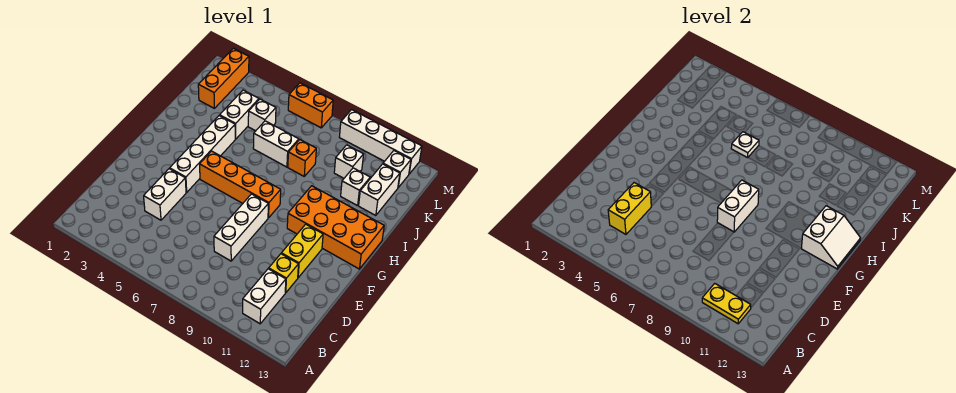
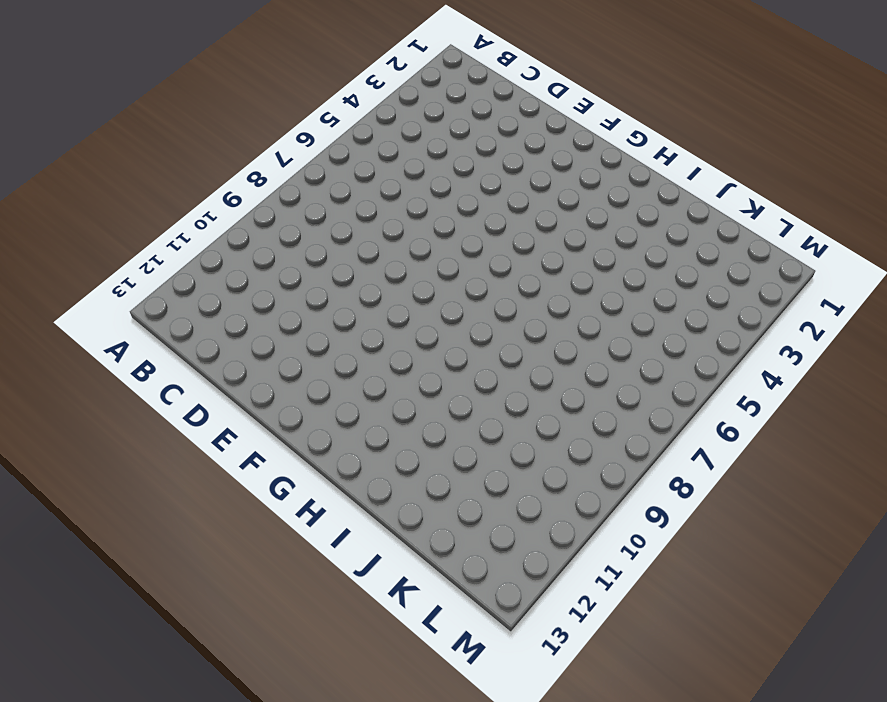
none -> white brick B11:C11 level 1
none -> white brick D4:E4 level 1
none -> white brick D8:F8 level 1

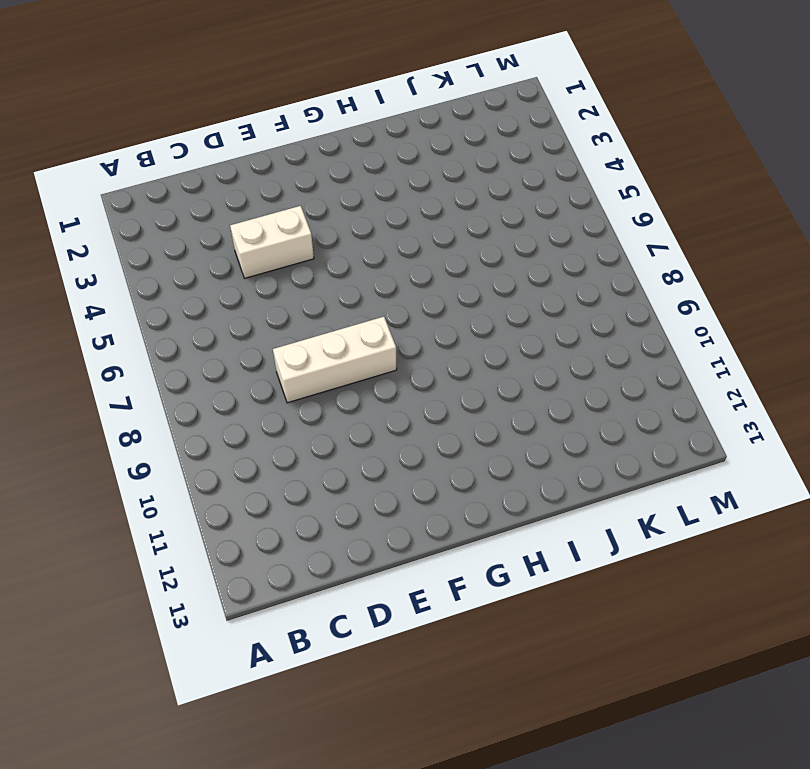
none -> white brick B11:C11 level 1
none -> yellow brick D11 level 1
none -> yellow brick E11:F11 level 1

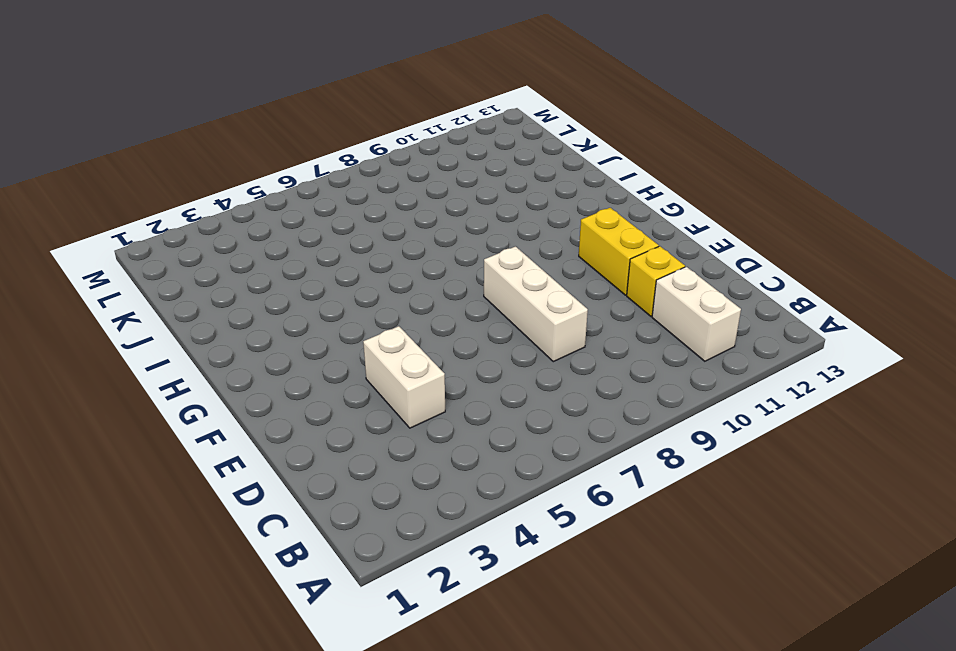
none -> white brick F4:I4 level 1
none -> orange brick G5:G8 level 1
none -> orange brick G10:H13 level 1

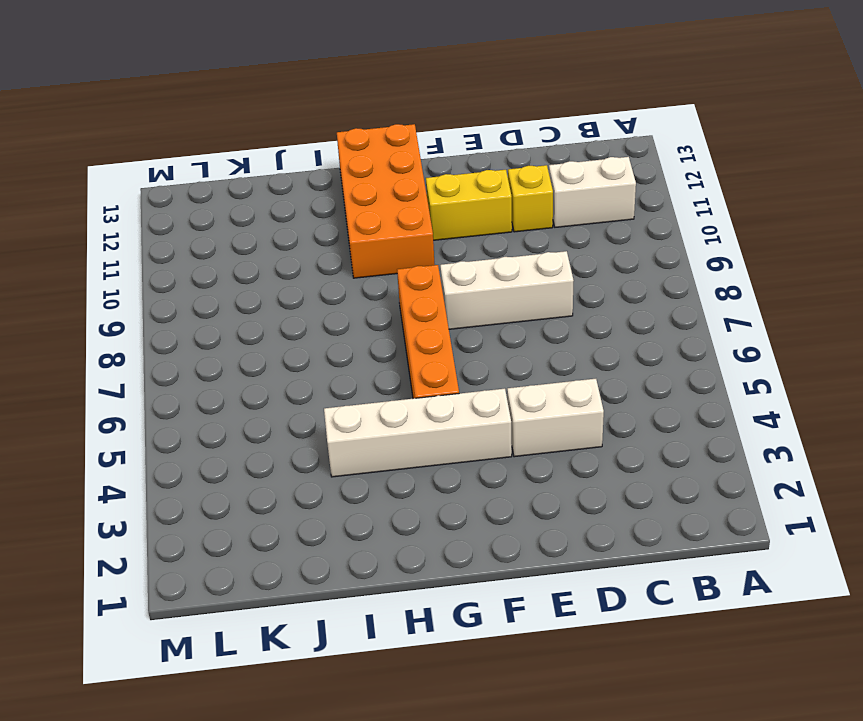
none -> white brick J4:K4 level 1
none -> white brick J6:J7 level 1
none -> orange brick J8 level 1

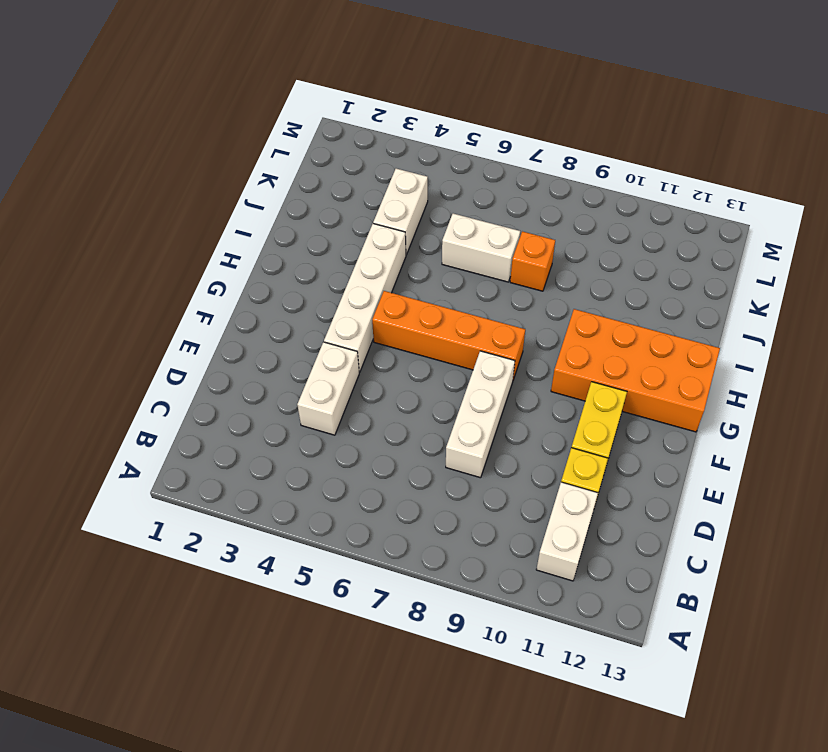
none -> white brick J11 level 1
none -> white brick J12:K12 level 1
none -> orange brick K2:M2 level 1

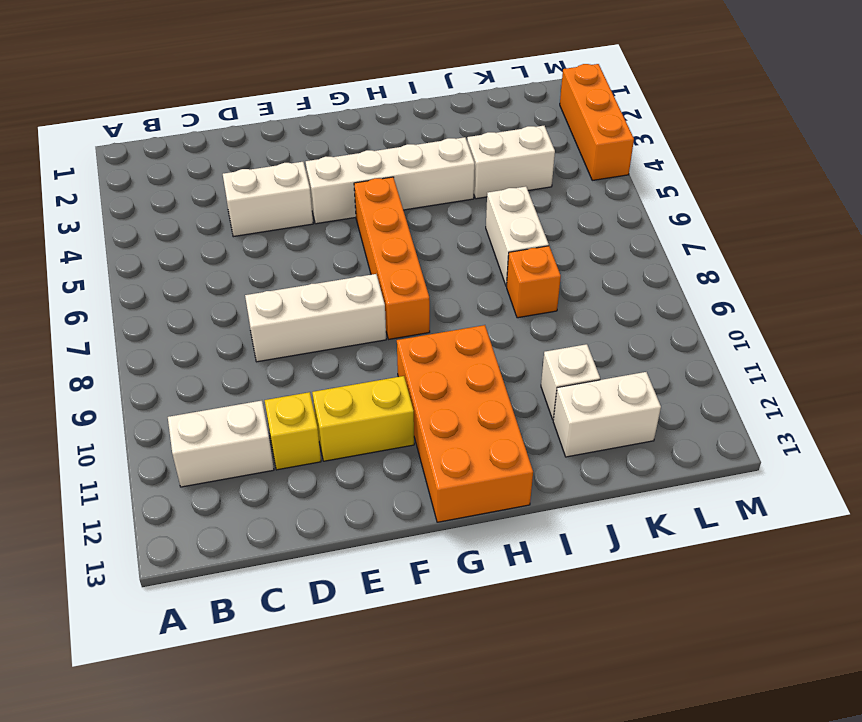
orange brick M2:M4 level 1 -> orange brick K2:M2 level 1
none -> white brick K5 level 1
none -> white brick K10 level 1
none -> white brick L12 level 1

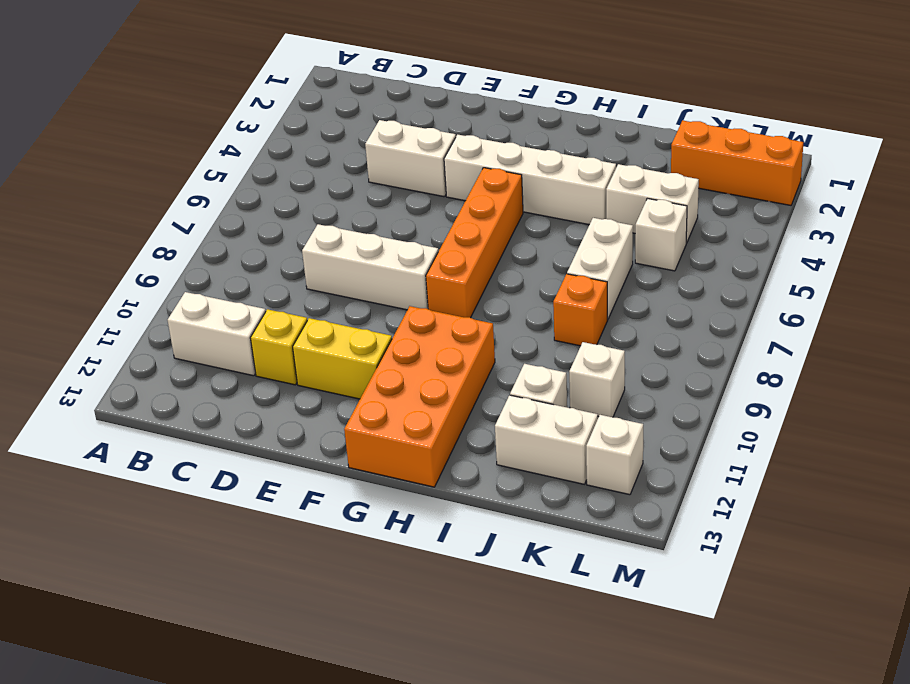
none -> orange brick M6:M7 level 1
none -> white brick M9:M12 level 1
none -> yellow plate B10:B11 level 2

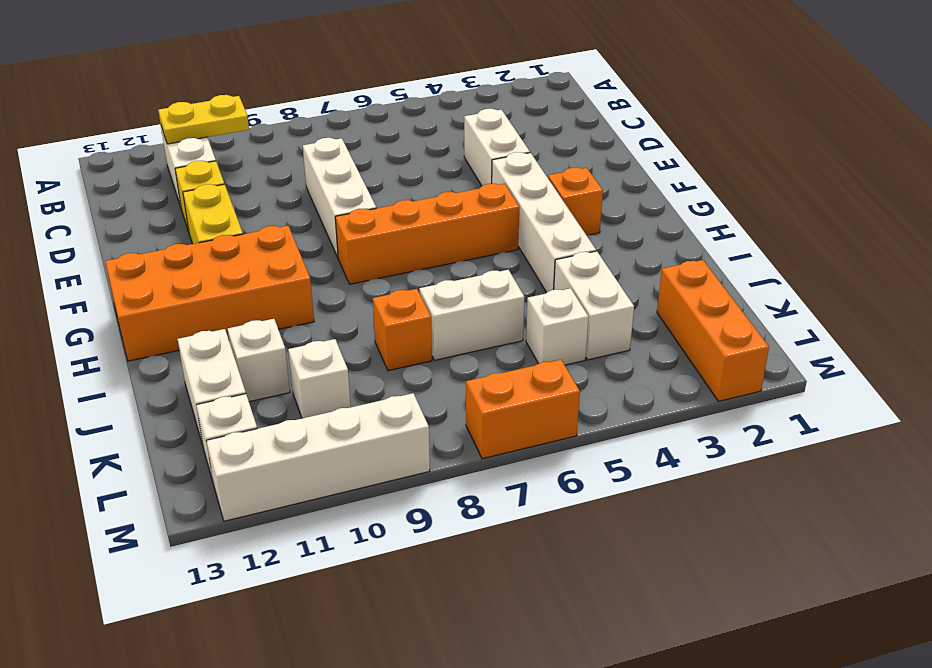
orange brick G3 level 1 -> none
none -> yellow brick C4:D4 level 2
none -> white brick F8:G8 level 2
none -> white slope G12:H13 level 2 top 12

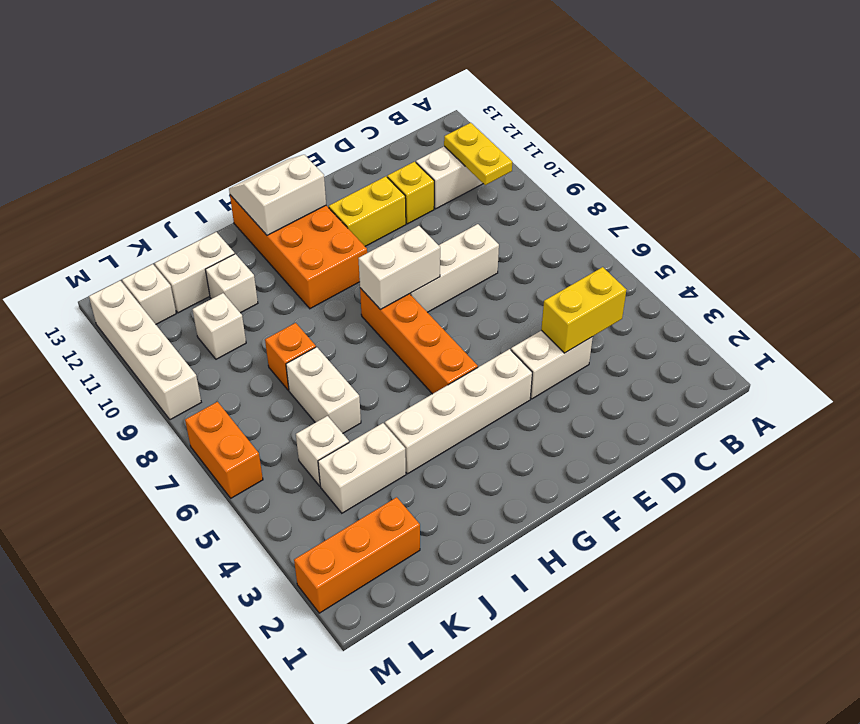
none -> white plate J6 level 2

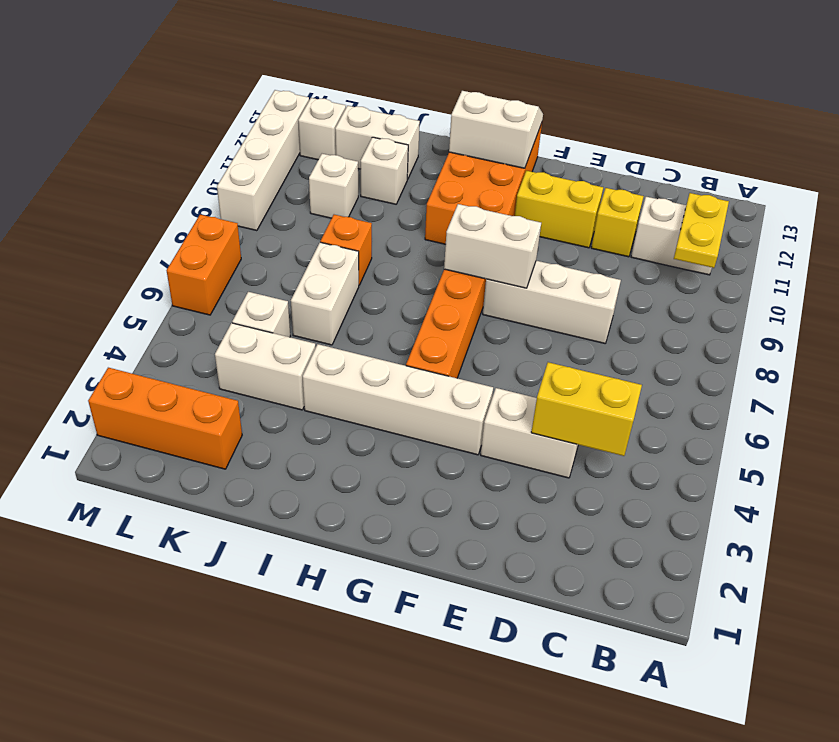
none -> white plate J6 level 2

